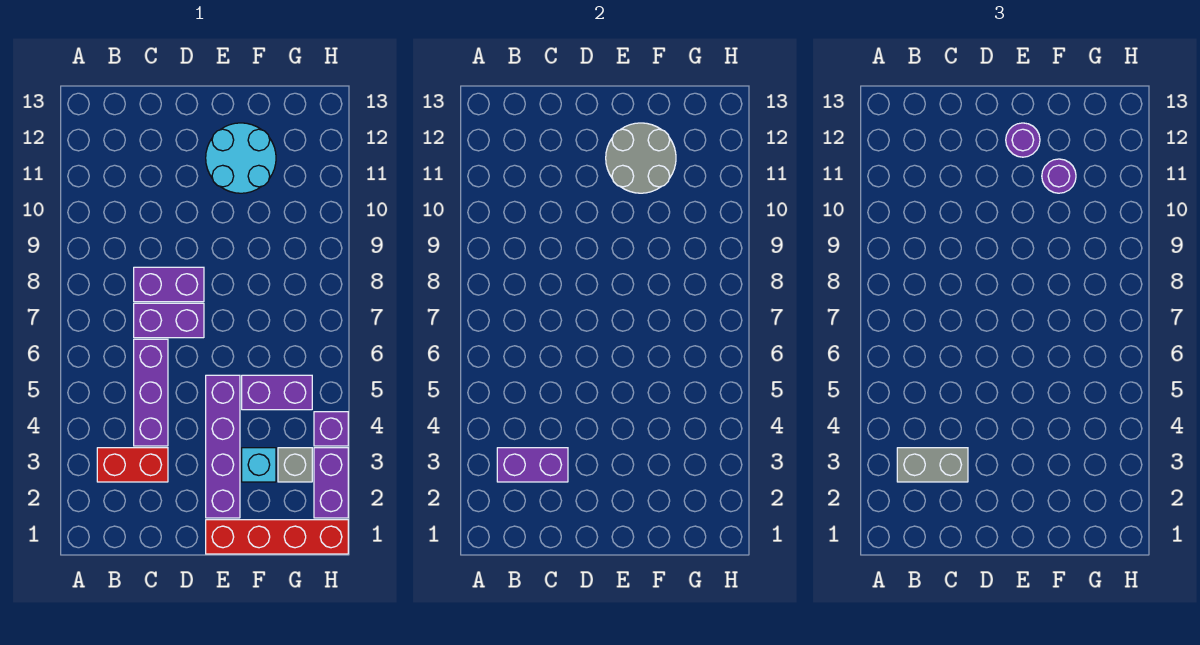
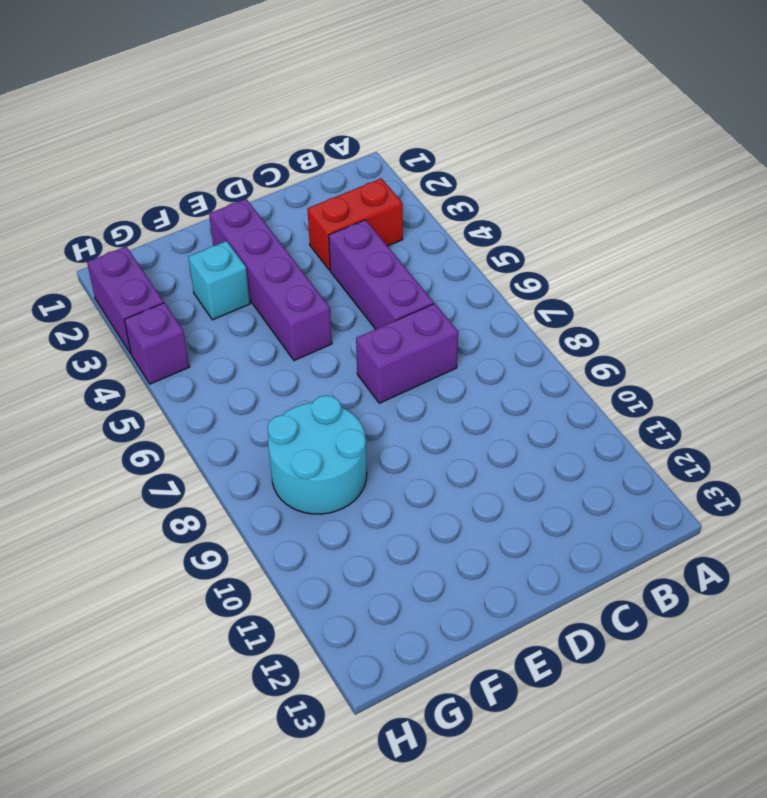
cyan round brick F8:G9 level 1 -> cyan round brick E11:F12 level 1
none -> purple brick C8:D8 level 1
none -> red brick E1:H1 level 1
none -> purple brick F5:G5 level 1

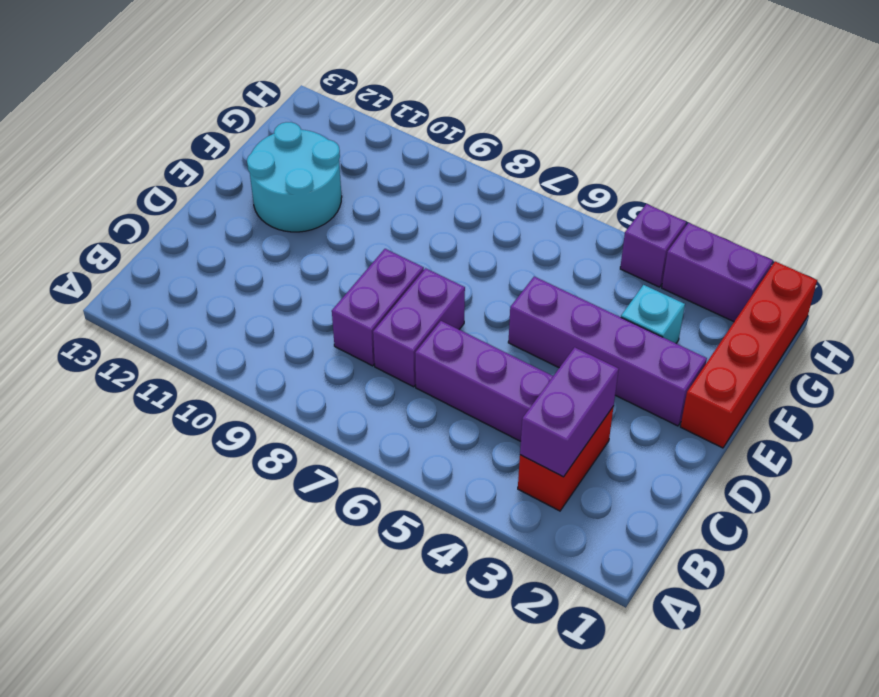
none -> purple brick F5:G5 level 1
none -> grey brick G3 level 1
none -> grey round brick E11:F12 level 2

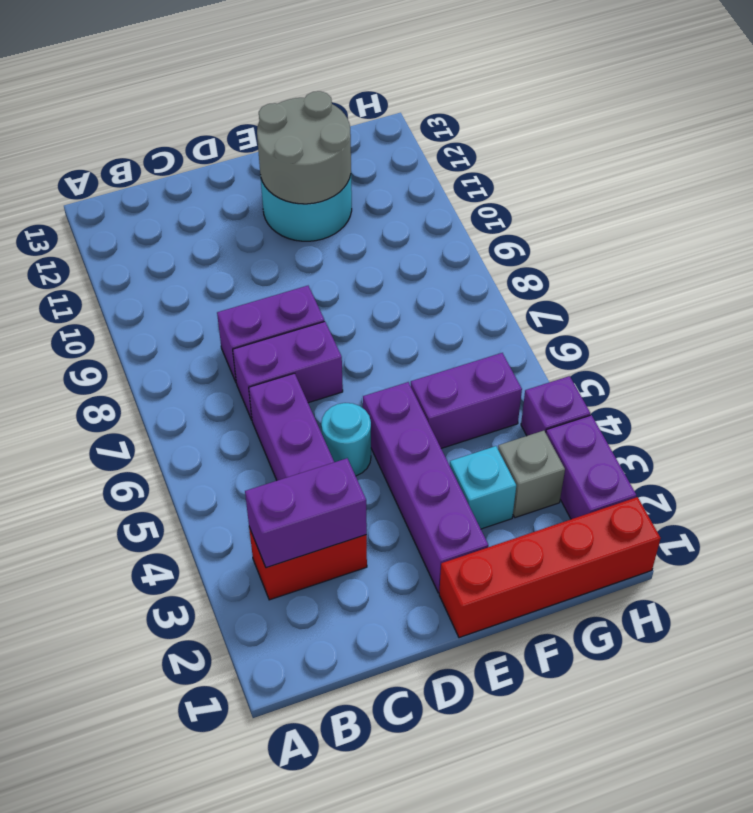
cyan round brick D5 level 1 -> none
none -> grey brick B3:C3 level 3
none -> purple round brick E12 level 3
none -> purple round brick F11 level 3

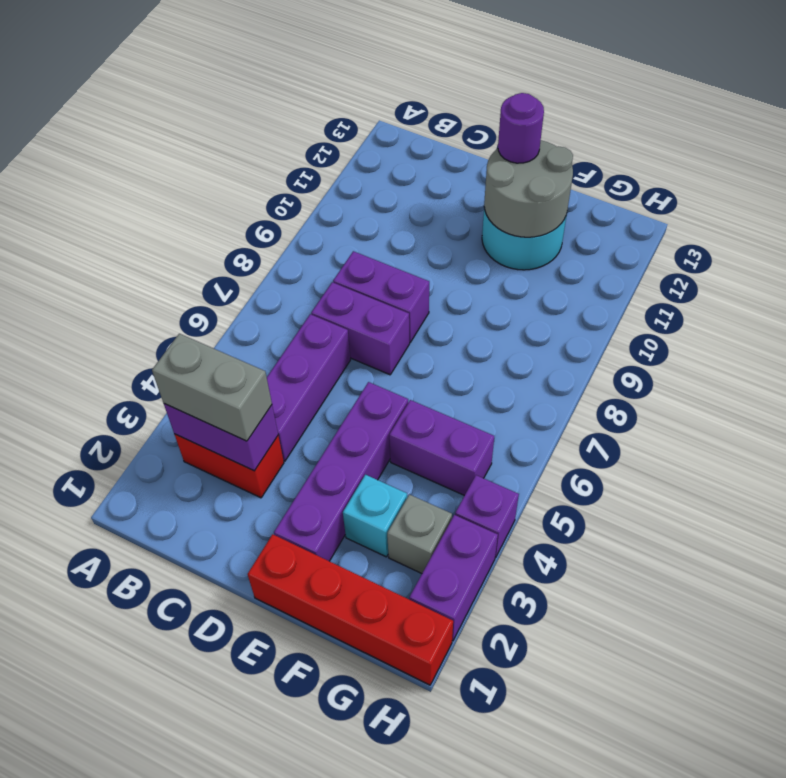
none -> purple round brick F11 level 3

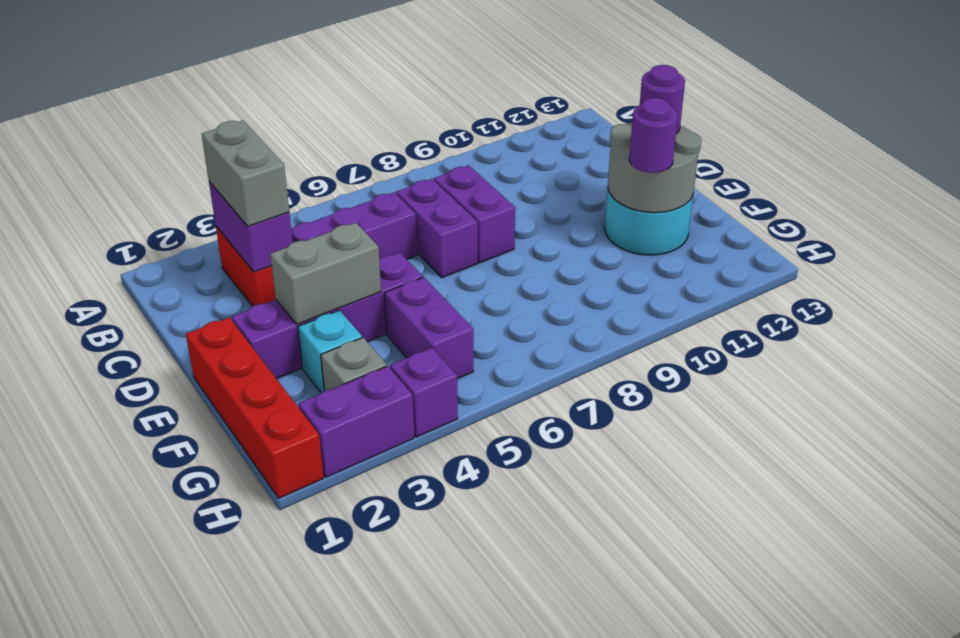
grey brick E3:E4 level 2 -> none

